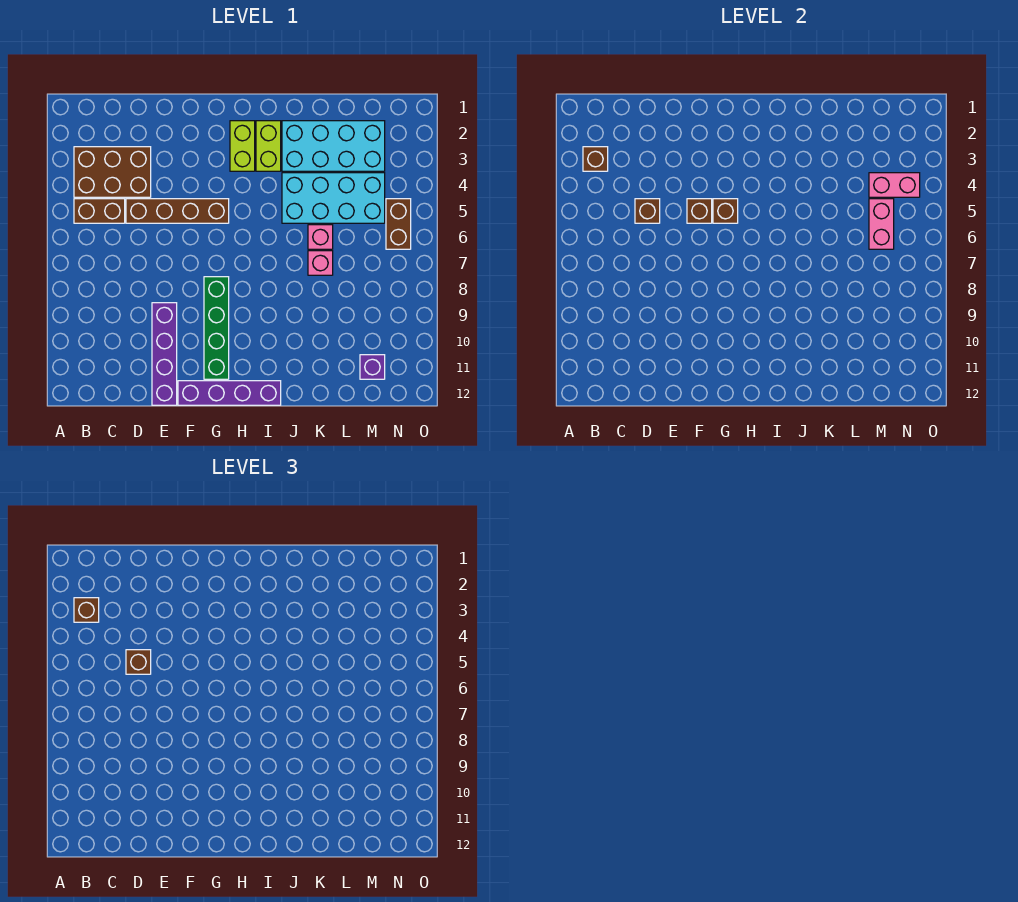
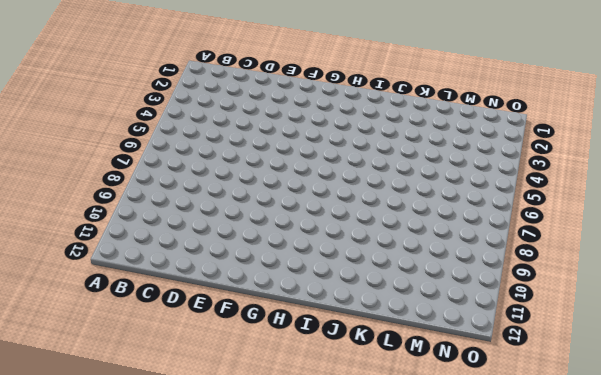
none -> brown brick B3:D4 level 1
none -> brown brick B5:C5 level 1
none -> brown brick D5:G5 level 1

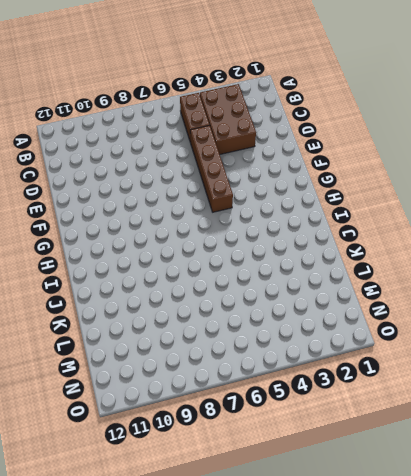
none -> purple brick E9:E12 level 1
none -> purple brick F12:I12 level 1
none -> green brick G8:G11 level 1

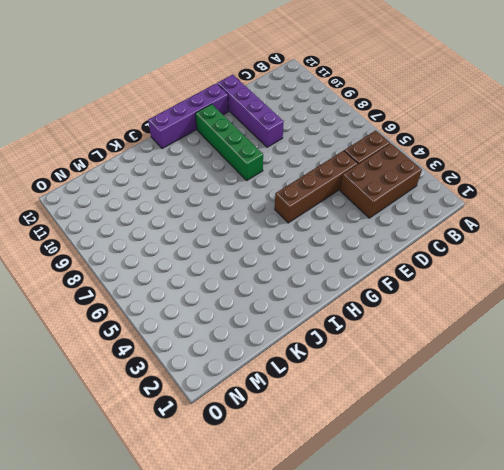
none -> lime brick H2:H3 level 1
none -> lime brick I2:I3 level 1
none -> cyan brick J2:M3 level 1

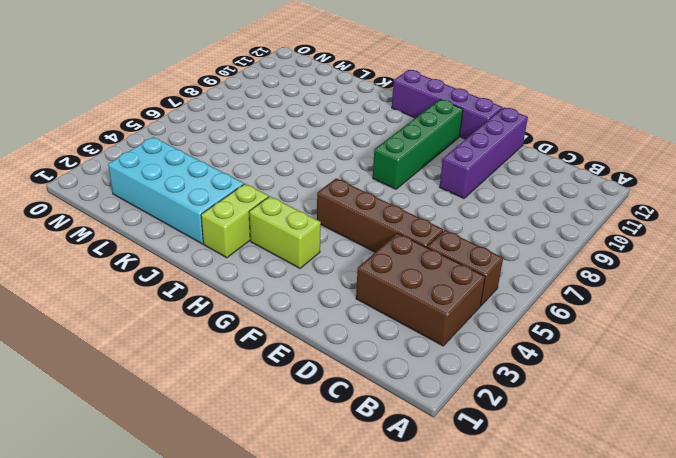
lime brick G3:H3 level 1 -> lime brick H2:H3 level 1
none -> cyan brick J4:M5 level 1
none -> pink brick K6 level 1
none -> pink brick K7 level 1

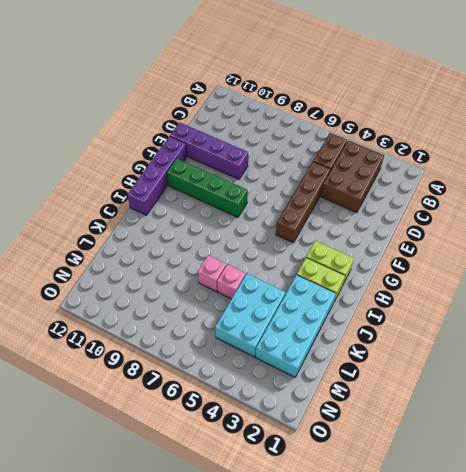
cyan brick K4:M5 level 1 -> cyan brick J4:M5 level 1
none -> purple brick M11 level 1
none -> brown brick N5:N6 level 1
none -> brown brick B3 level 2

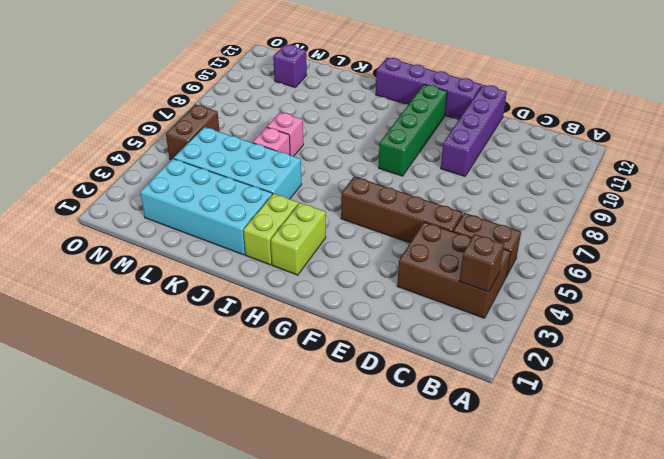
none -> brown brick D5 level 2
none -> brown brick F5 level 2
none -> brown brick G5 level 2

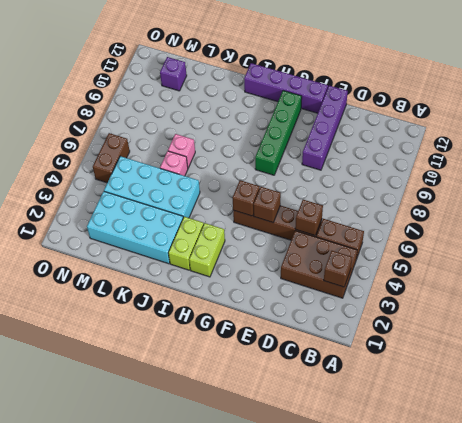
none -> pink brick M4:N4 level 2
none -> pink brick M5:M6 level 2
none -> brown brick B3 level 3

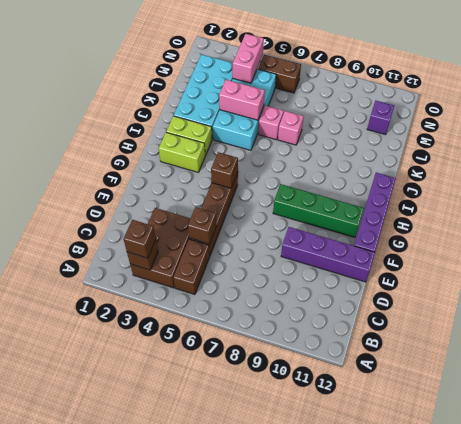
pink brick K4:K5 level 2 -> pink brick M5:M6 level 2
none -> brown brick F5 level 2
none -> brown brick D5 level 3

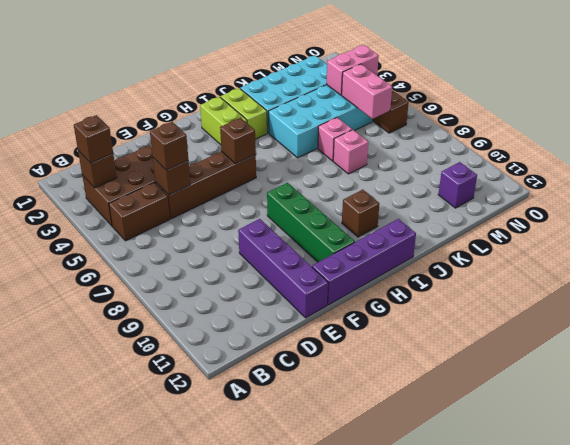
brown brick I10 level 1 -> brown brick F5 level 2

